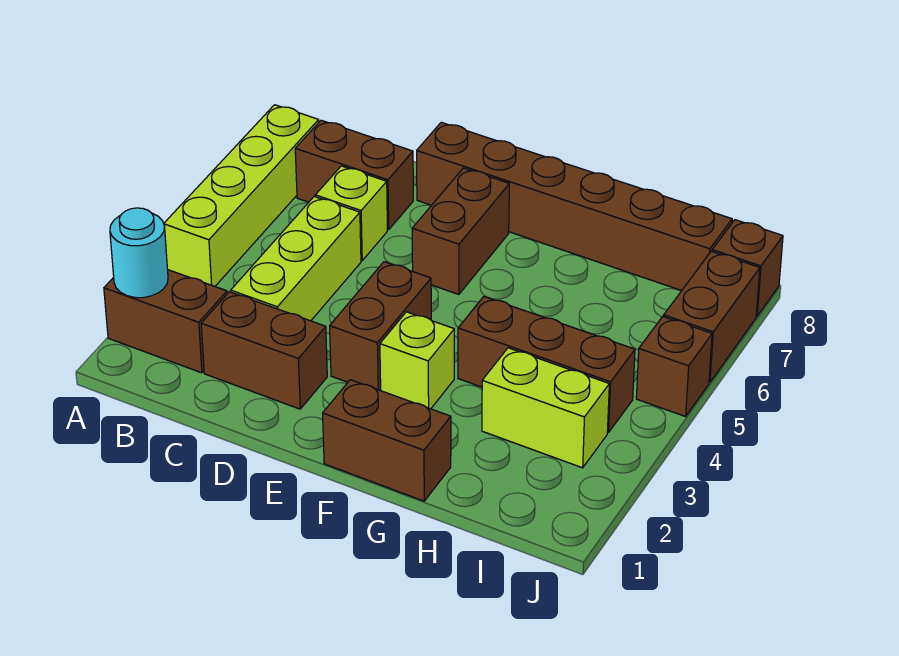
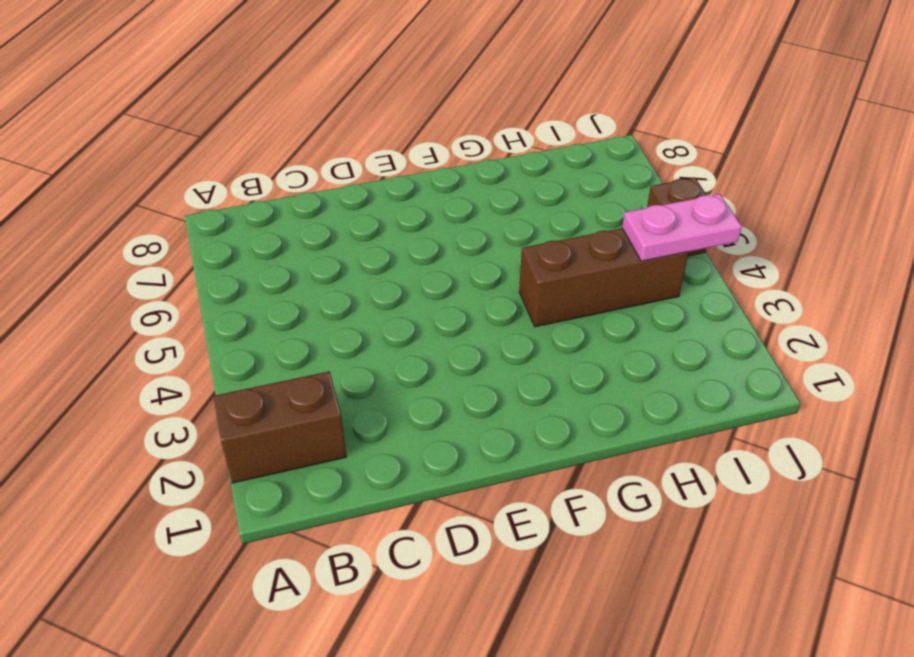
pink plate I4:J4 level 2 -> none
none -> lime brick A4:A7 level 1
none -> brown brick B7:C7 level 1
none -> brown brick C2:D2 level 1

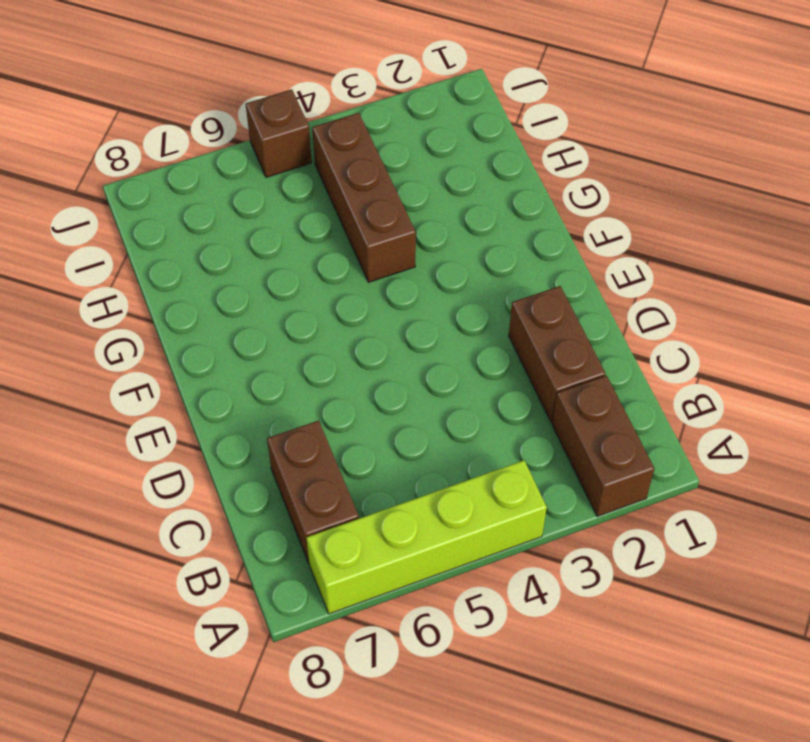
none -> lime brick C3:C5 level 1
none -> lime brick C6 level 1
none -> brown brick D8:I8 level 1

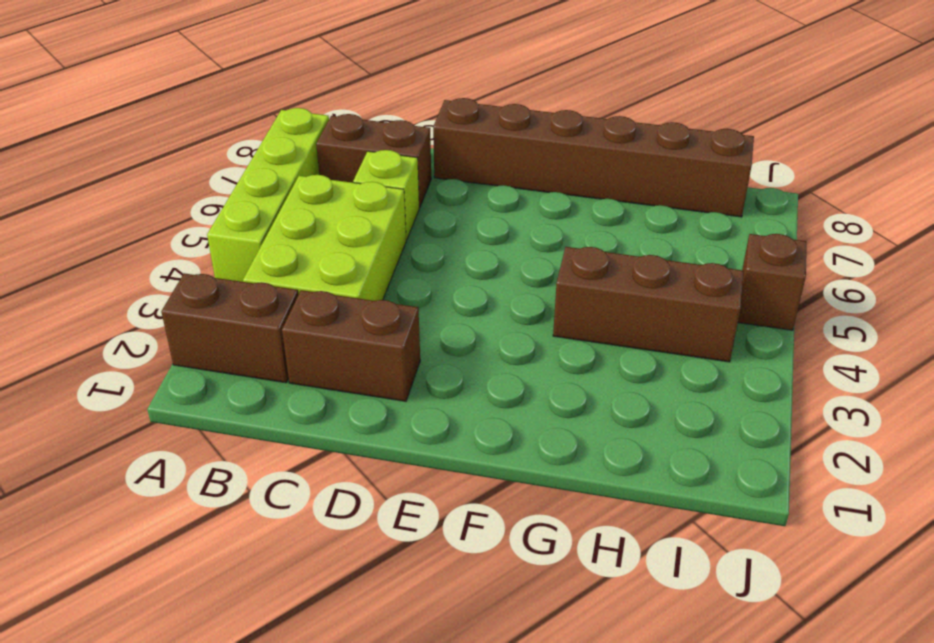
lime brick B3:C5 level 1 -> lime brick C3:C5 level 1
none -> brown brick E3:E4 level 1
none -> brown brick E6:E7 level 1
none -> brown brick F1:G1 level 1

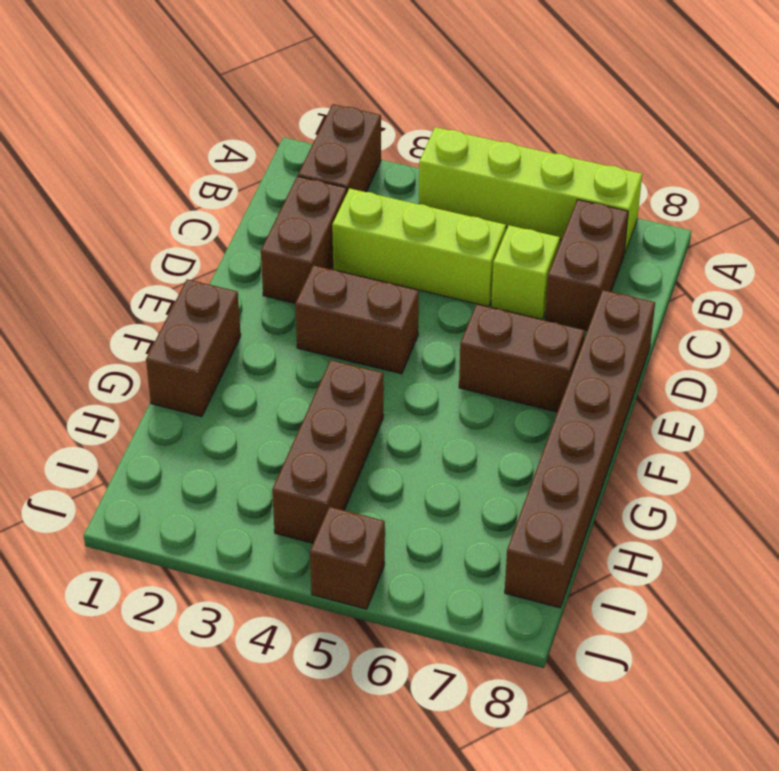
none -> lime brick F3 level 1
none -> lime brick H3:I3 level 1
none -> brown brick J6:J7 level 1

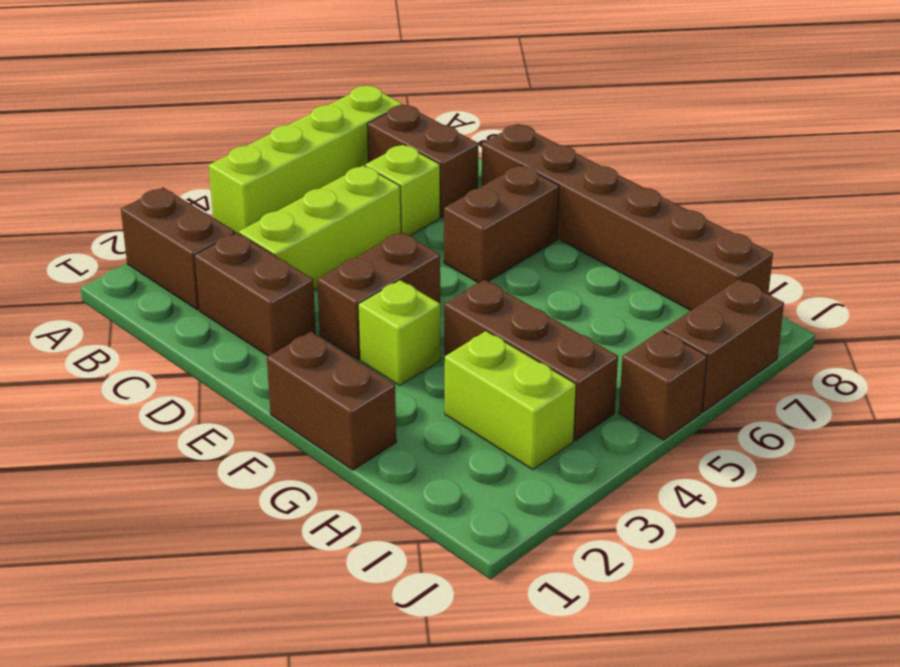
none -> brown brick J8 level 1
none -> cyan round brick A2 level 2

